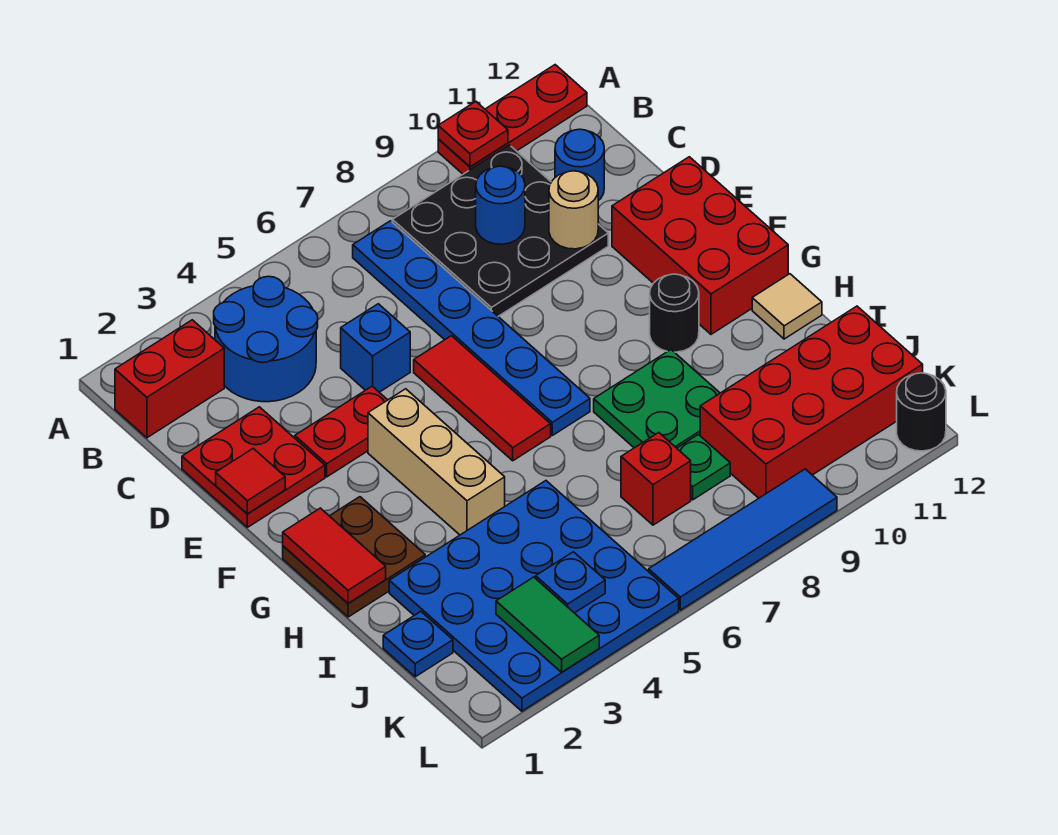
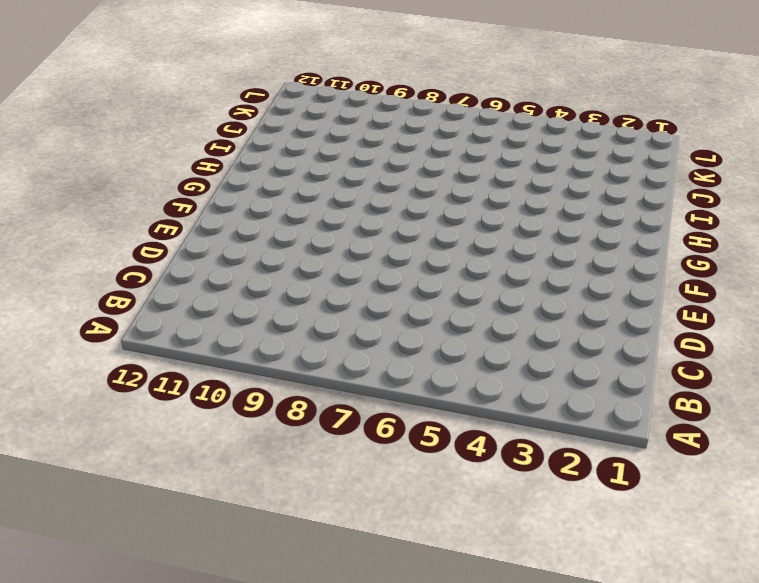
none -> red plate A10:A12 level 1
none -> red brick B1:B2 level 1
none -> blue round brick B3:C4 level 1
none -> blue plate B7:G7 level 1

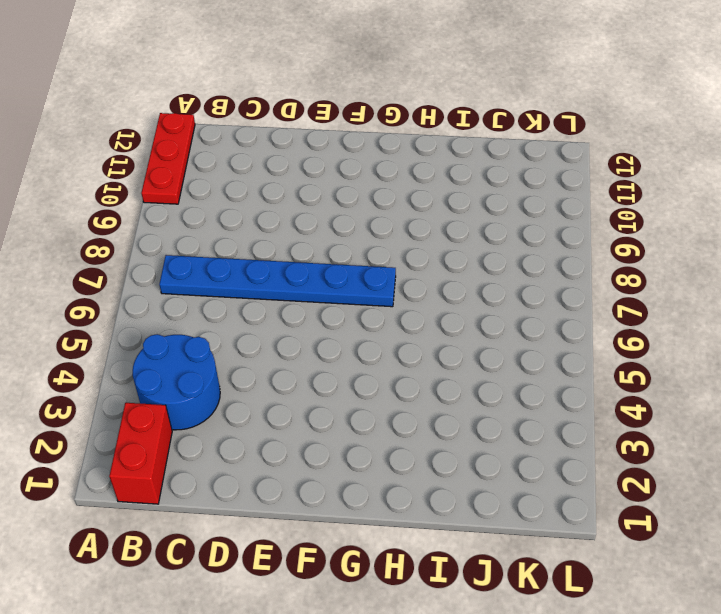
none -> black plate B8:D10 level 1
none -> blue round brick C11 level 1
none -> red plate D1:E2 level 1
none -> blue brick D5 level 1

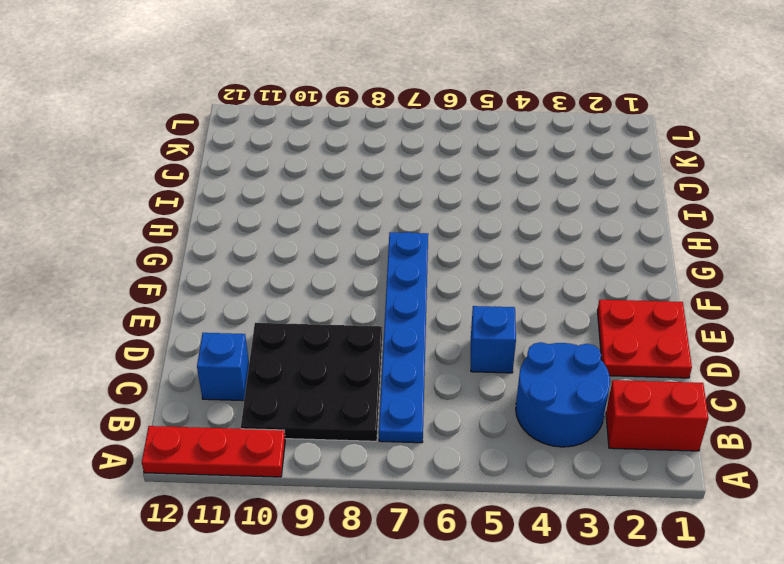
blue brick C11 level 1 -> blue round brick C11 level 1
none -> red plate E3:E4 level 1
none -> red tile E6:G6 level 1
none -> red brick E11:G12 level 1
none -> tan brick F4:H4 level 1

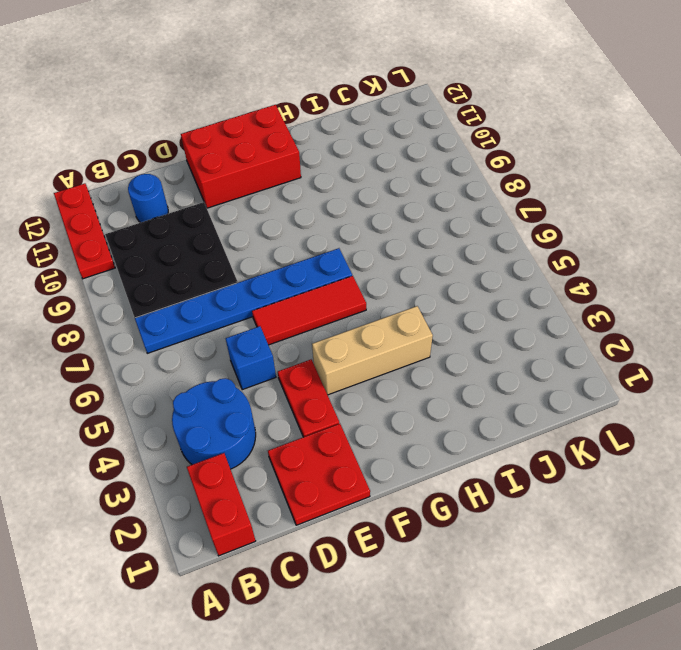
none -> brown plate G1:H2 level 1
none -> black round brick G10 level 1
none -> green plate H8:I9 level 1
none -> tan tile H12 level 1

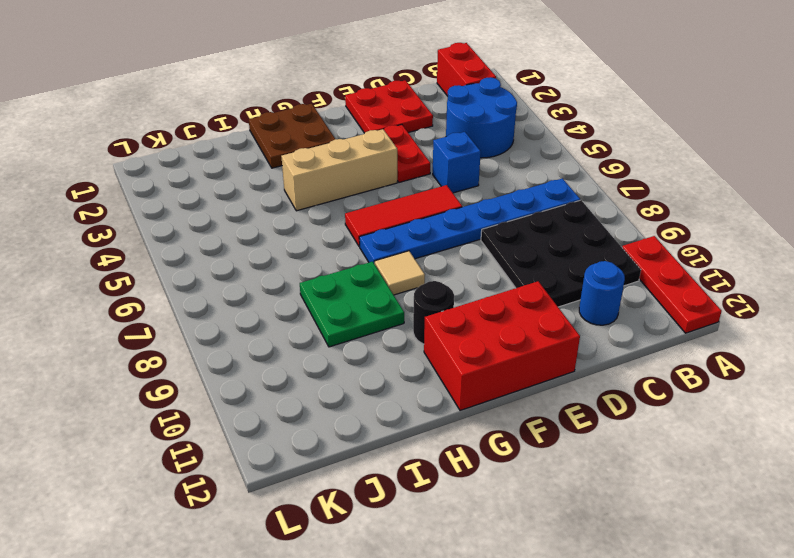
tan tile G8 level 1 -> tan tile H12 level 1
none -> blue plate I2:L5 level 1
none -> blue plate J1 level 1
none -> red brick J7 level 1
none -> green plate J8 level 1

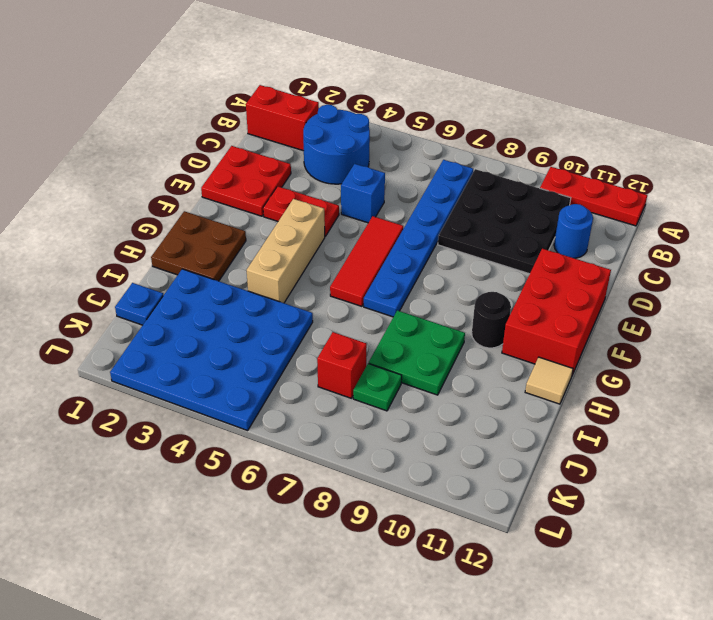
none -> red brick J9:K12 level 1
none -> blue tile L6:L9 level 1
none -> black round brick L12 level 1
none -> red plate A10 level 2

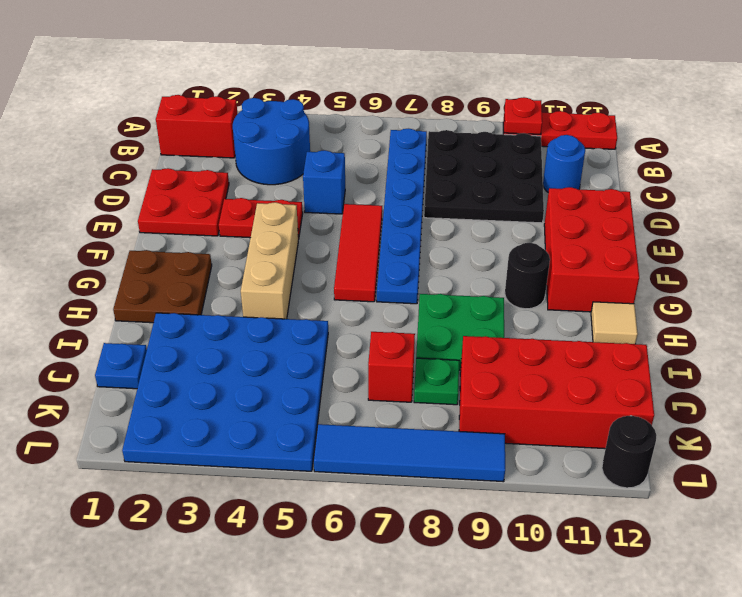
none -> blue round brick C9 level 2
none -> tan round brick D10 level 2
none -> red tile E1 level 2
none -> red tile G1:H1 level 2

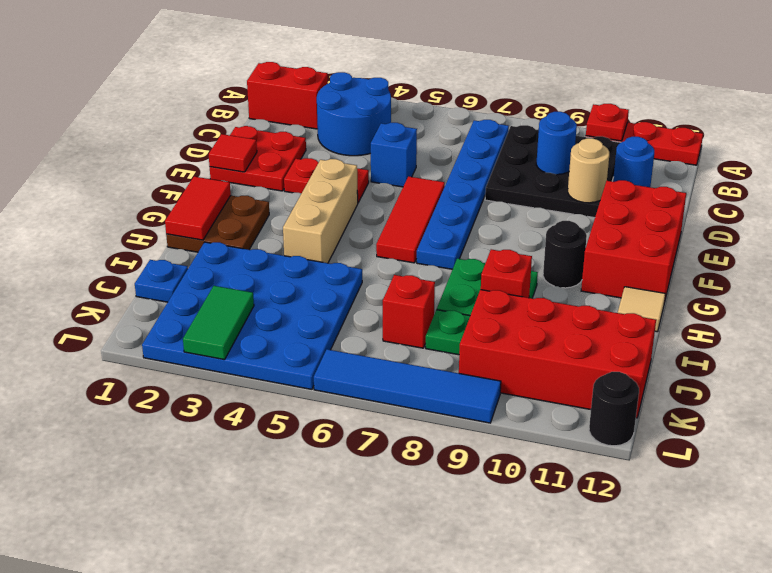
red brick I9 level 2 -> none
none -> blue plate K4 level 2

